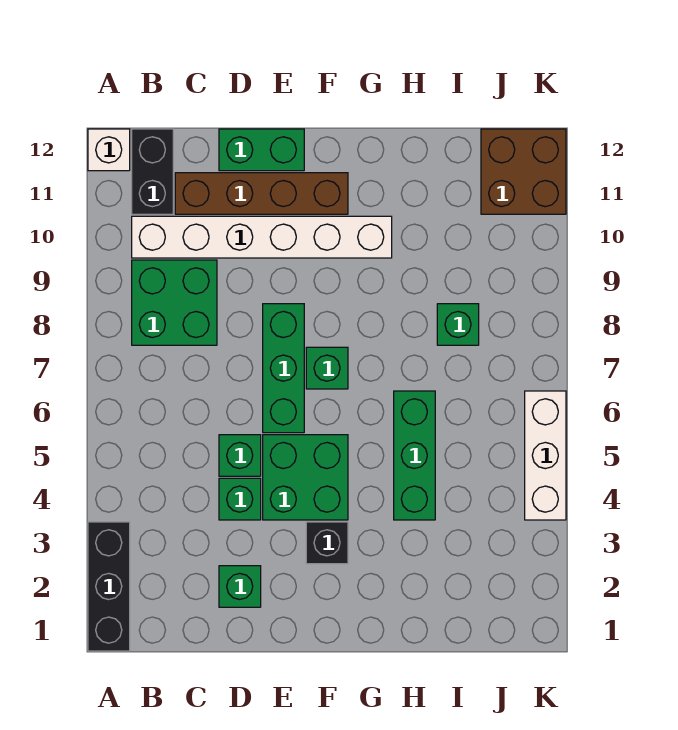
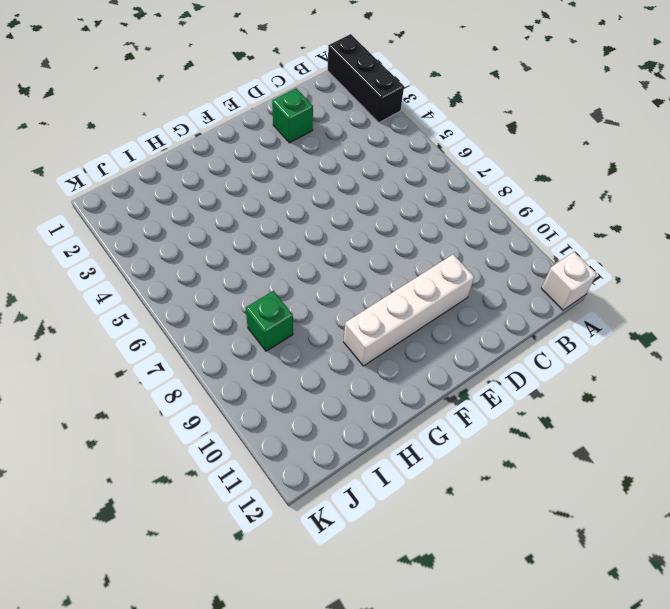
white brick D10:G10 level 1 -> white brick B10:G10 level 1
none -> green brick B8:C9 level 1
none -> black brick B11:B12 level 1
none -> brown brick C11:F11 level 1

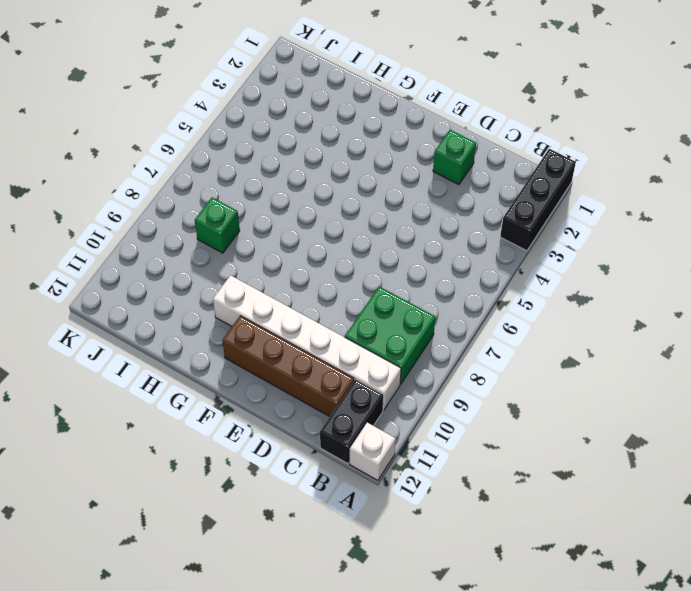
none -> green brick D4 level 1
none -> green brick D5 level 1
none -> green brick D12:E12 level 1

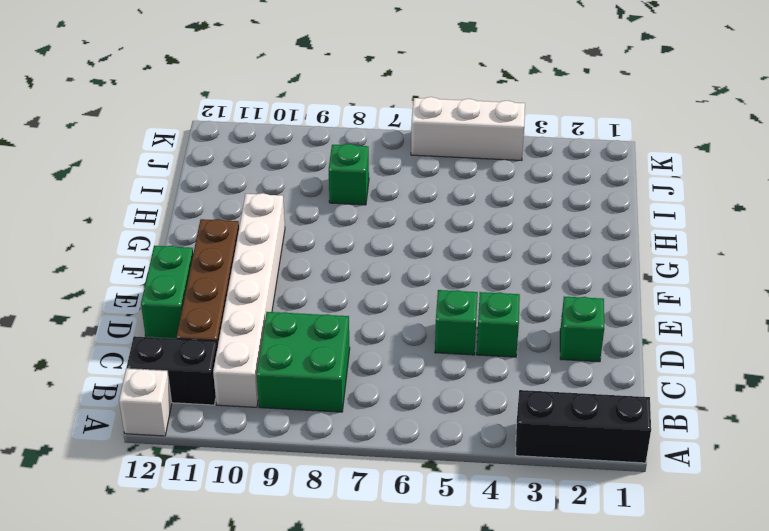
none -> green brick E4:F5 level 1
none -> green brick E6:E8 level 1
none -> black brick F3 level 1

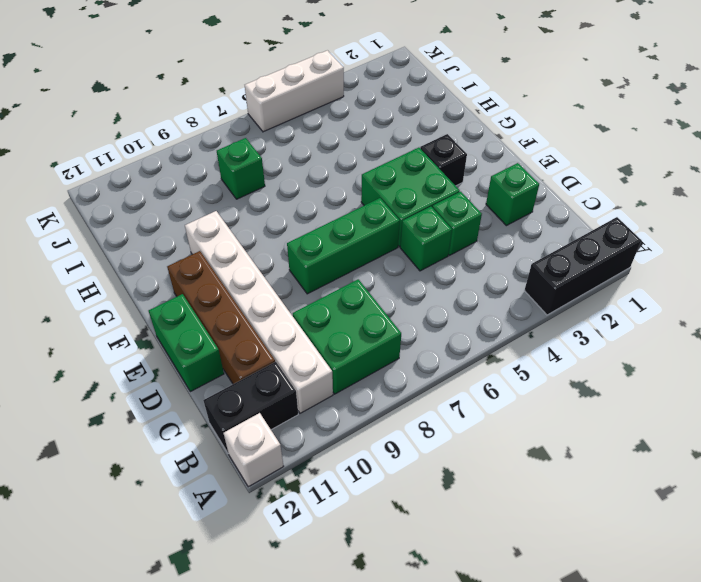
none -> green brick F7 level 1
none -> green brick H4:H6 level 1
none -> brown brick J11:K12 level 1

